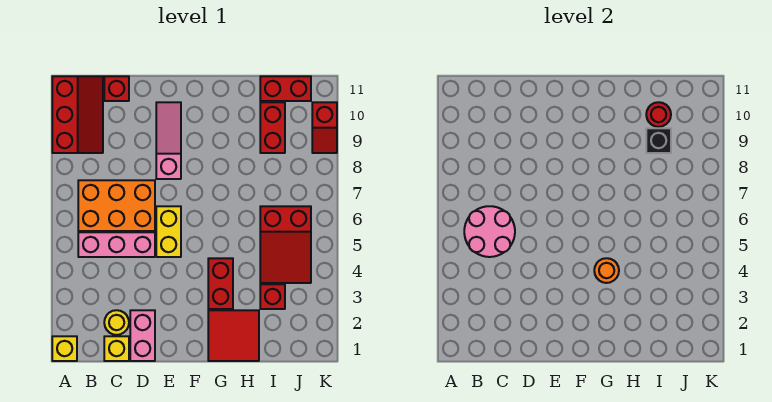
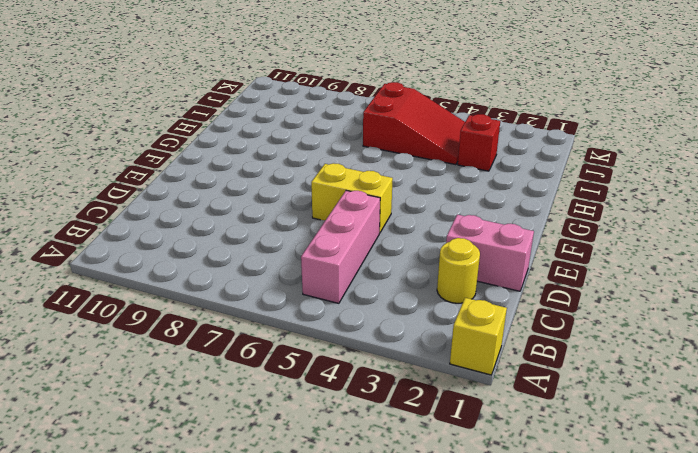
none -> red slope A9:B11 level 1 top A
none -> orange brick B6:D7 level 1
none -> yellow brick C1 level 1

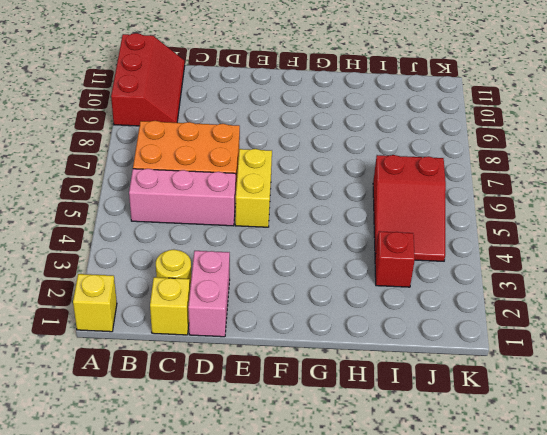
none -> red brick C11 level 1
none -> pink slope E8:E10 level 1 top 8
none -> red tile G1:H2 level 1

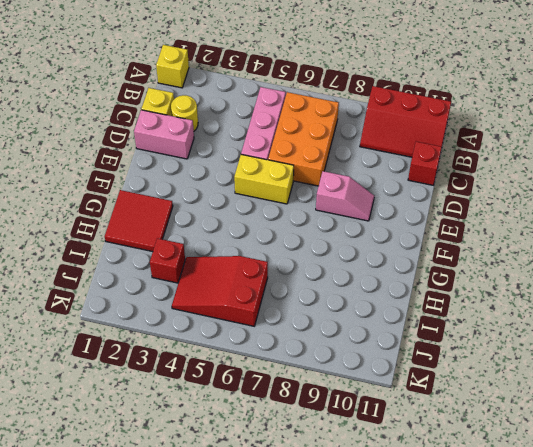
pink slope E8:E9 level 1 top 8 -> pink slope E8:E10 level 1 top 8
none -> red brick G3:G4 level 1
none -> red brick I9:I10 level 1
none -> red brick I11:J11 level 1

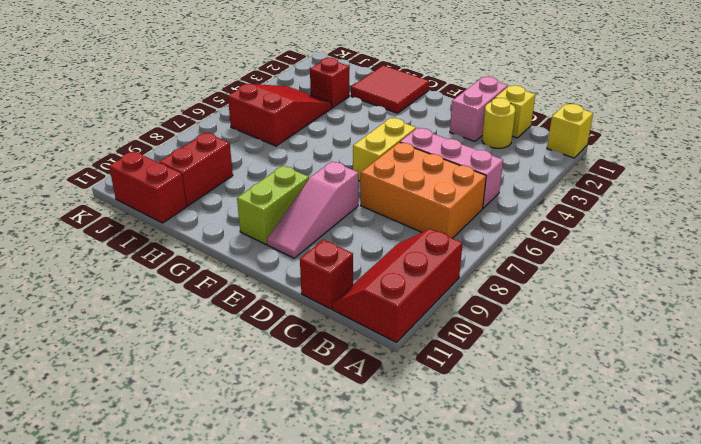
lime brick F9:F10 level 1 -> none
none -> red brick G3:G4 level 1
none -> red slope K9:K10 level 1 top 10
none -> pink round brick B5:C6 level 2

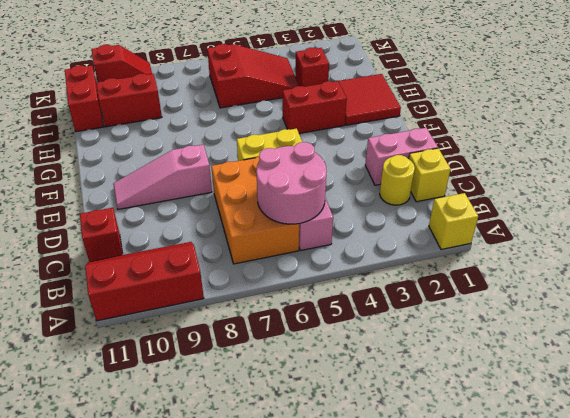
none -> orange round brick G4 level 2
none -> black brick I9 level 2
none -> red round brick I10 level 2

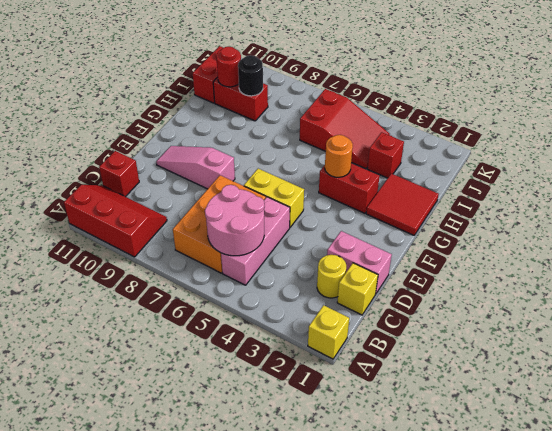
black round brick I9 level 2 -> black brick I9 level 2
none -> red slope K9:K10 level 1 top 10

